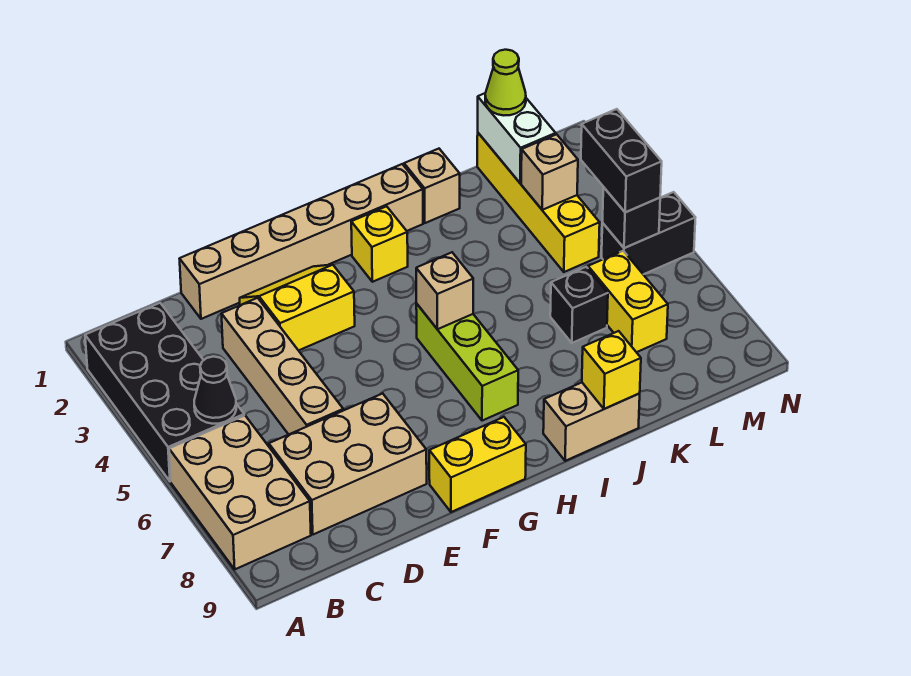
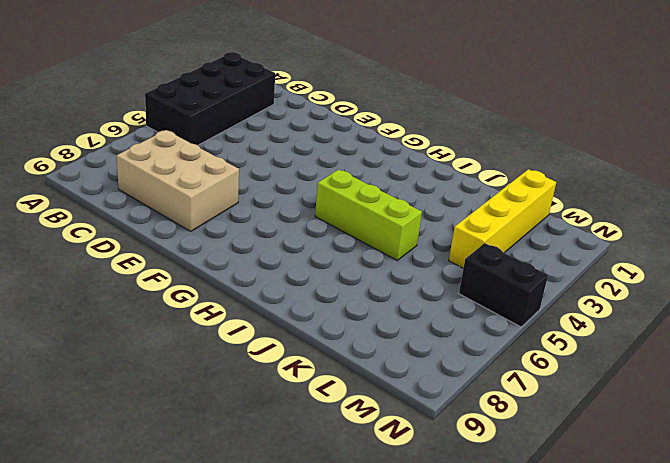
lime brick H5:J5 level 1 -> lime brick H5:H7 level 1
none -> tan brick A6:B8 level 1
none -> tan brick D1:I1 level 1
none -> tan brick D3:D6 level 1

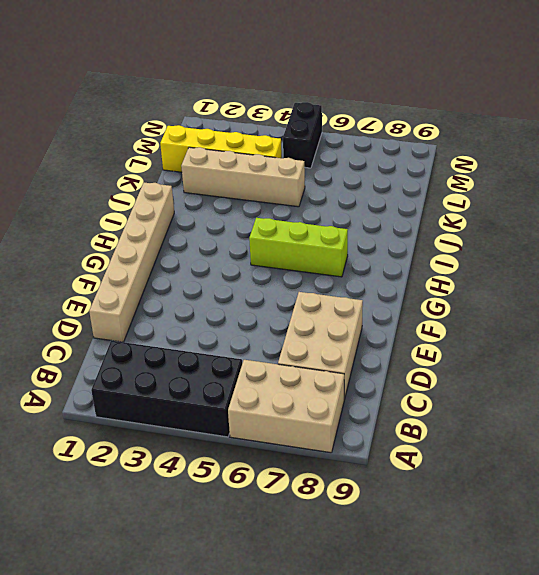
tan brick K2:K5 level 1 -> tan brick D3:D6 level 1
none -> yellow slope E2:F3 level 1 top 3
none -> yellow brick F9:G9 level 1
none -> yellow brick H2 level 1

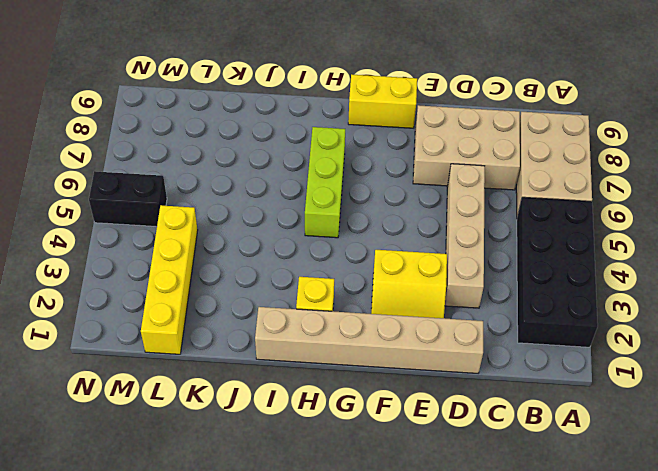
none -> tan brick I9:J9 level 1
none -> tan brick J1 level 1
none -> black brick K6 level 1

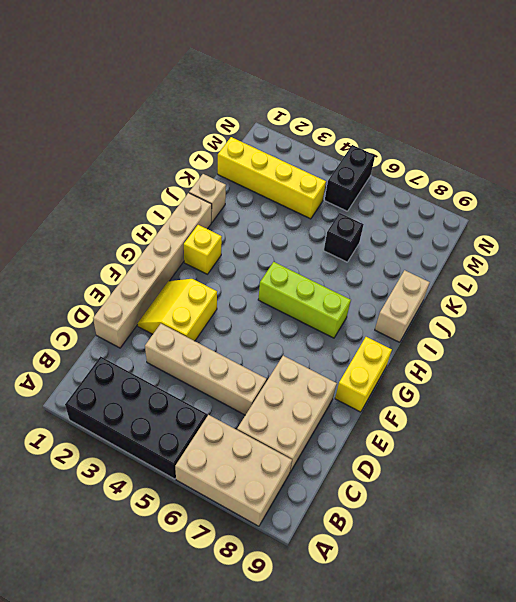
none -> yellow brick L6:L7 level 1
none -> black cone B5 level 2
none -> tan brick H5 level 2

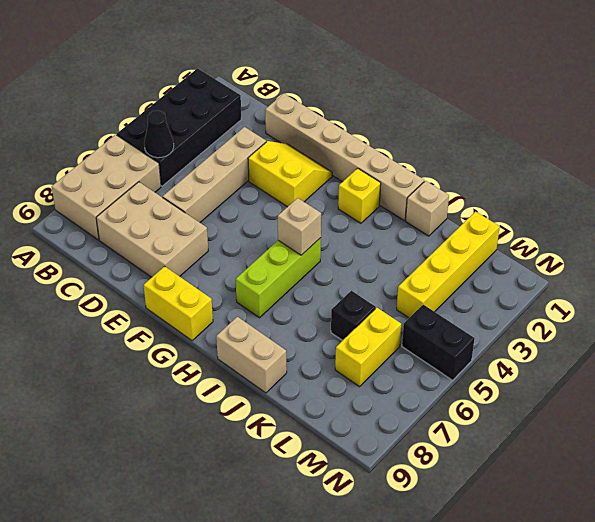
none -> yellow brick J9 level 2
none -> white brick L1:L2 level 2
none -> tan brick L3 level 2

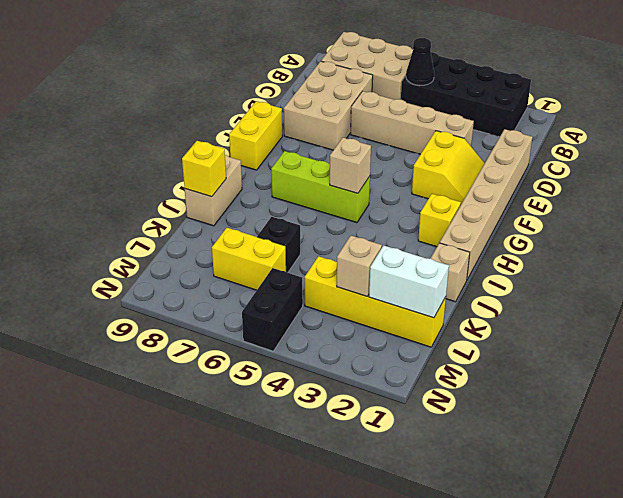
none -> black brick M5 level 2
none -> lime cone L1 level 3
none -> black brick M4:M5 level 3

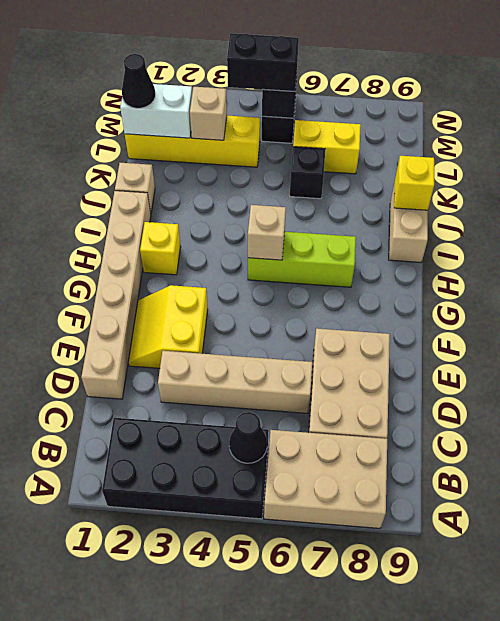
black cone L1 level 3 -> lime cone L1 level 3
none -> yellow brick F9:G9 level 1

